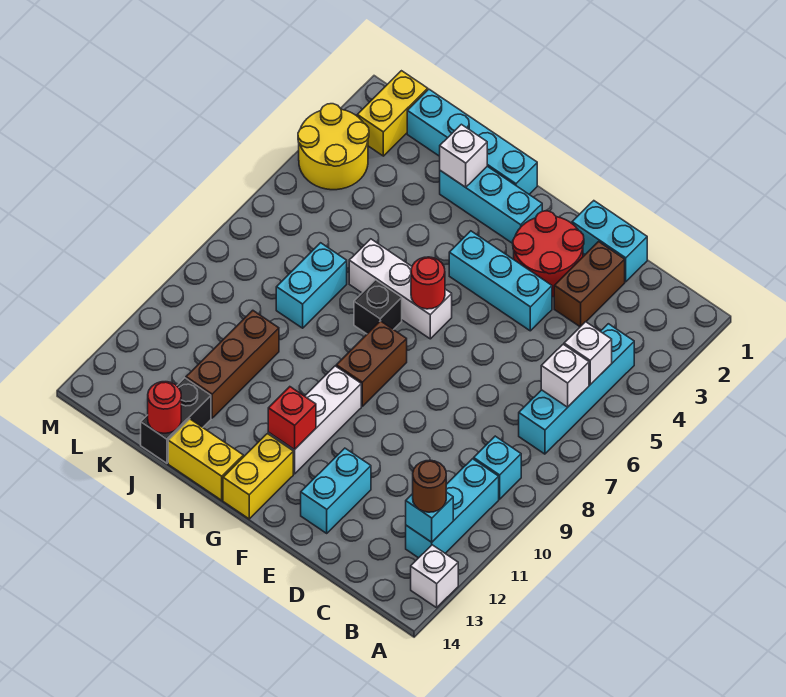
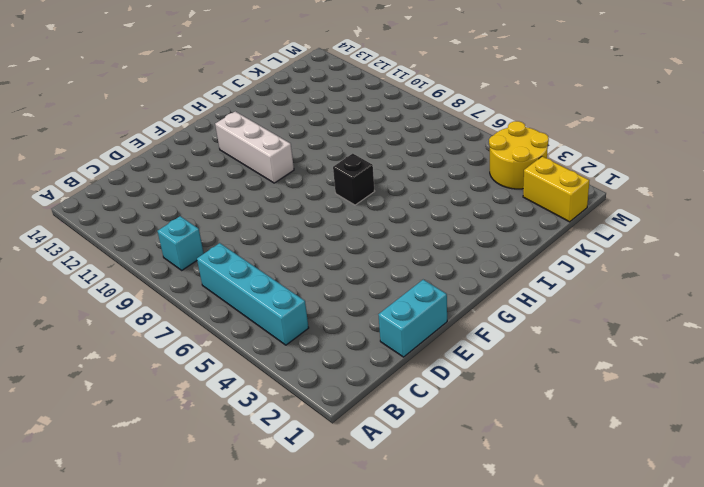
none -> white brick A13 level 1
none -> cyan brick B10:B12 level 1
none -> brown brick D2:D3 level 1
none -> red round brick E2:F3 level 1

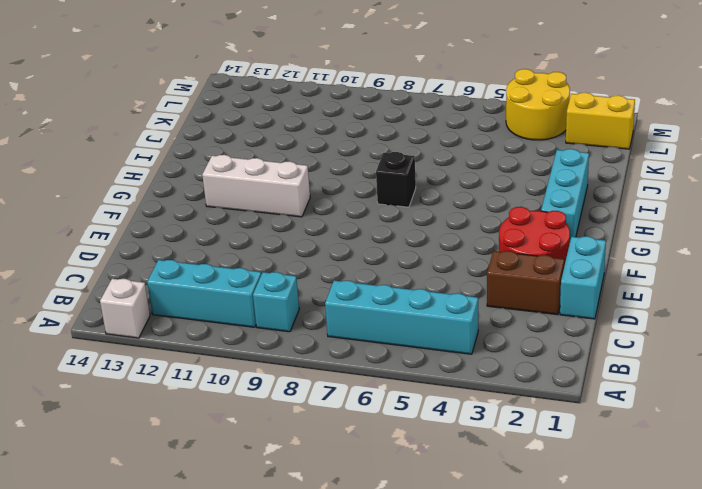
none -> cyan brick E4:G4 level 1
none -> cyan brick E12:E13 level 1
none -> white brick G6:I6 level 1
none -> brown brick G8:G9 level 1

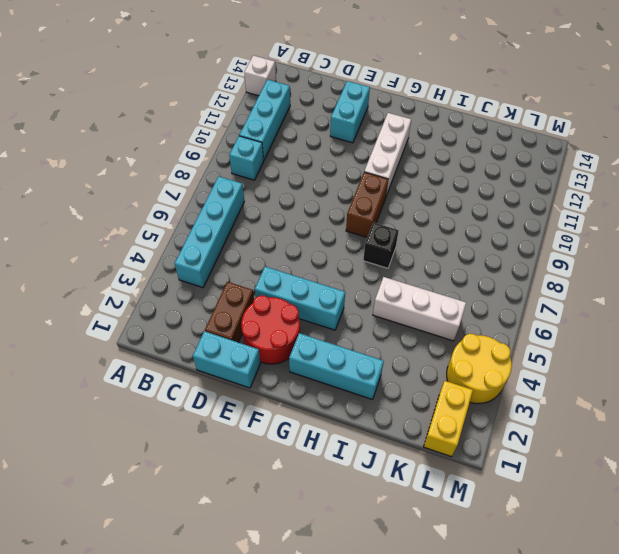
white brick I5:K5 level 1 -> white brick G6:I6 level 1
none -> yellow brick G13:G14 level 1
none -> cyan brick H1:K1 level 1
none -> yellow brick H14:I14 level 1
none -> cyan brick J7:J8 level 1

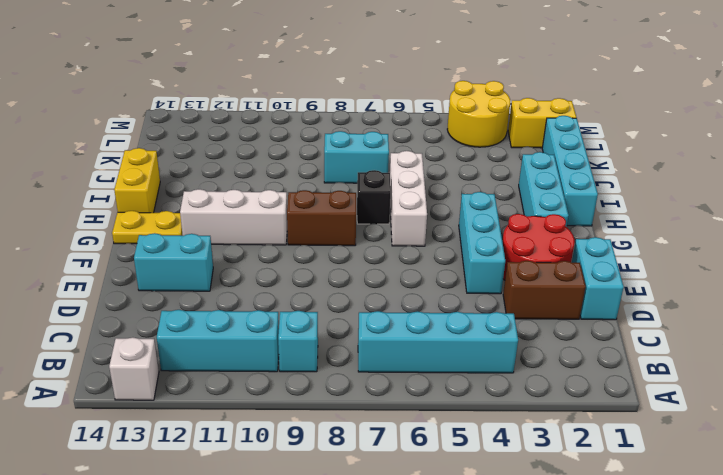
yellow plate G13:G14 level 1 -> yellow brick G13:G14 level 1
none -> brown brick J10:J12 level 1
none -> black brick J13:J14 level 1
none -> white brick B5 level 2
none -> white brick B6 level 2

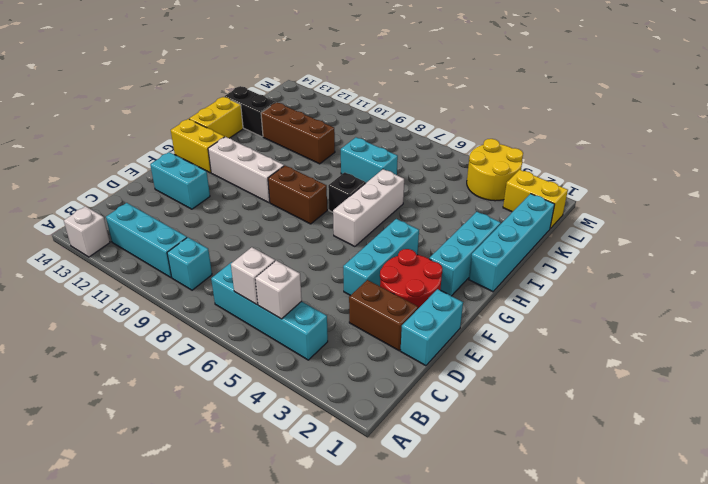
none -> cyan brick B12 level 2
none -> red round brick G6 level 2
none -> red brick G12 level 2
none -> white brick I2 level 2

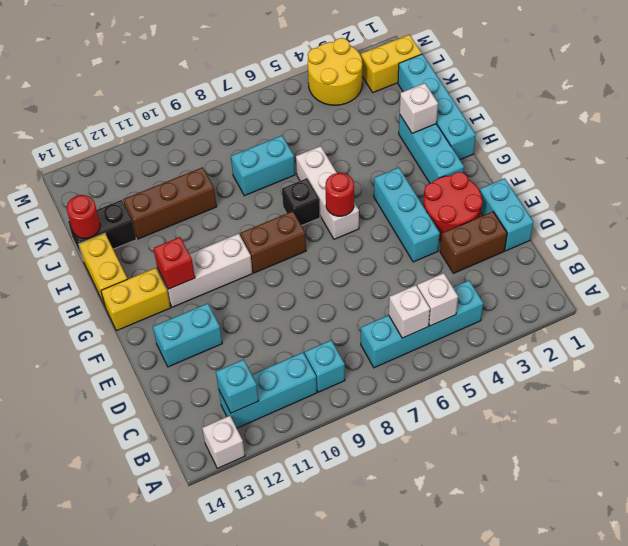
none -> brown round brick B12 level 3

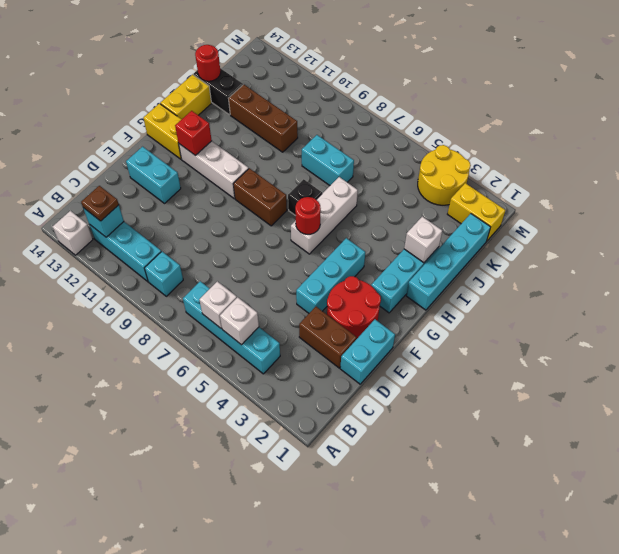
brown plate B12 level 3 -> brown round brick B12 level 3

